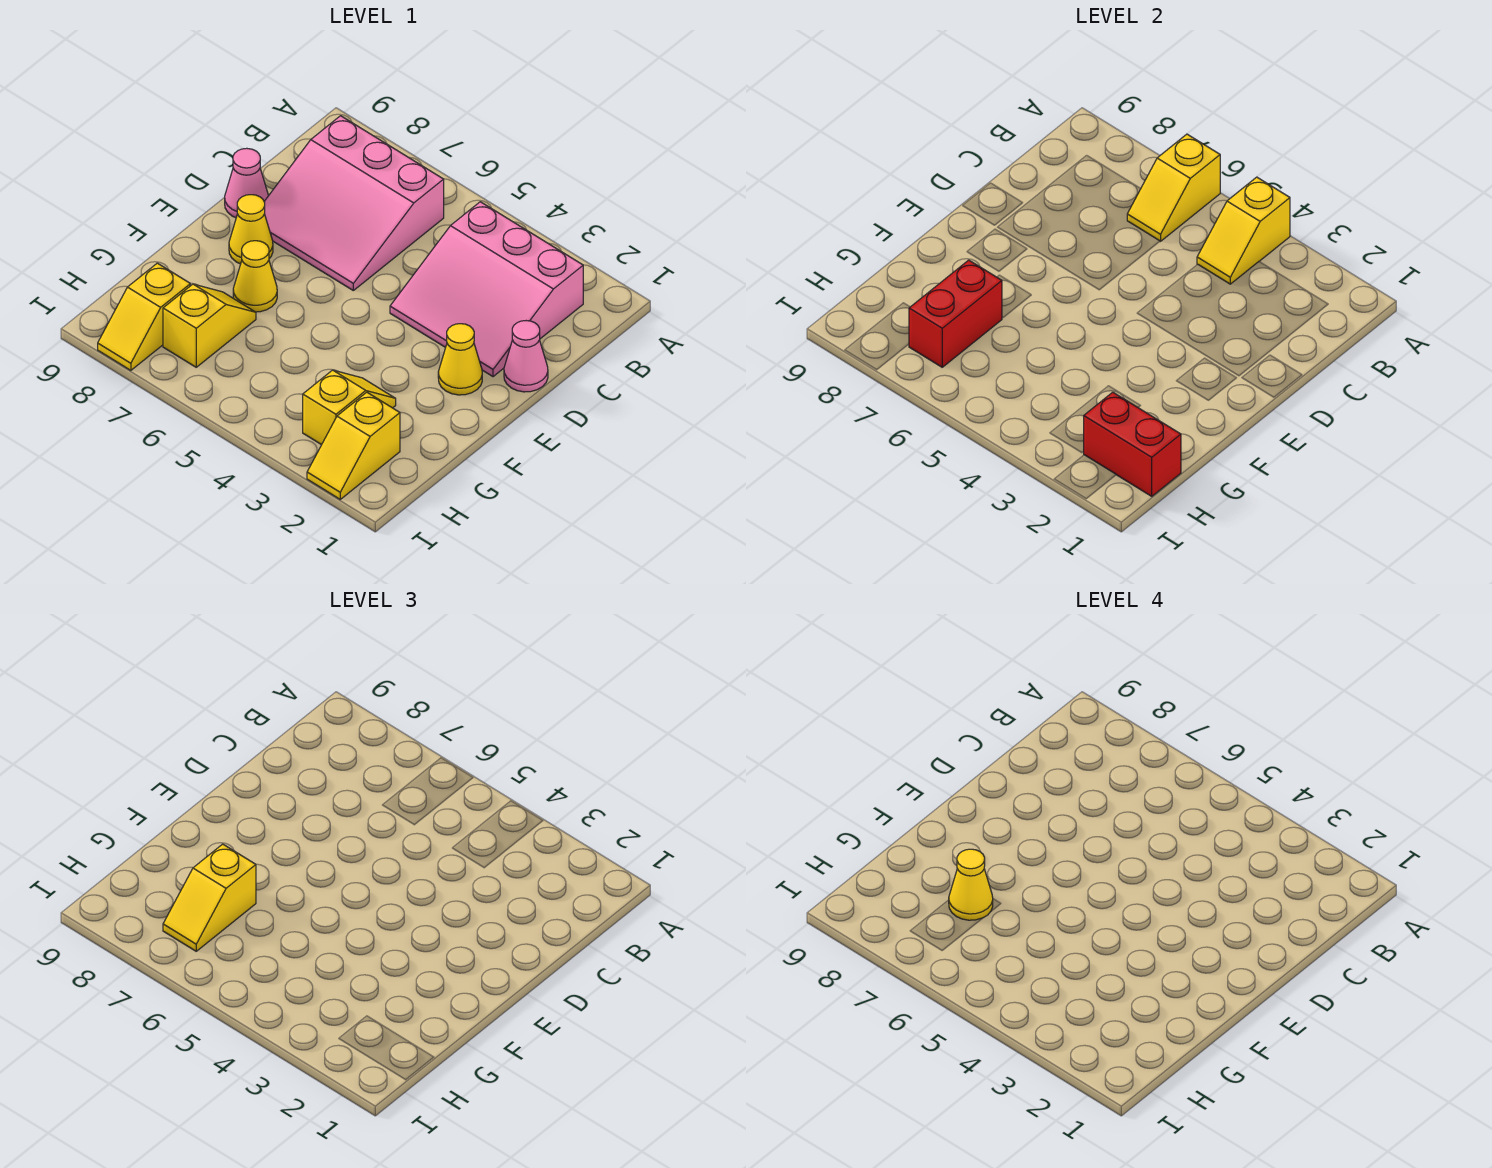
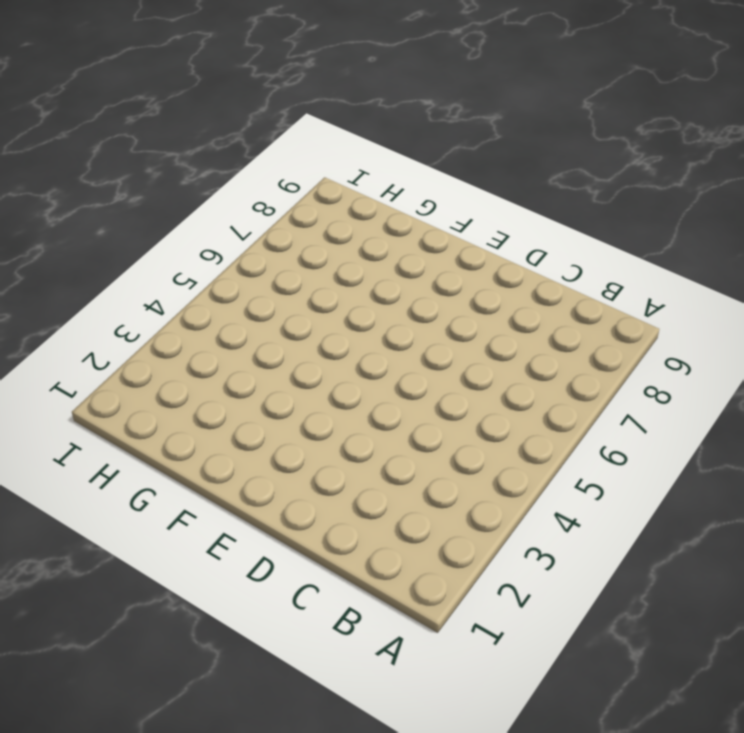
none -> pink slope B2:D4 level 1 top B
none -> pink slope B6:D8 level 1 top B
none -> pink cone D1 level 1

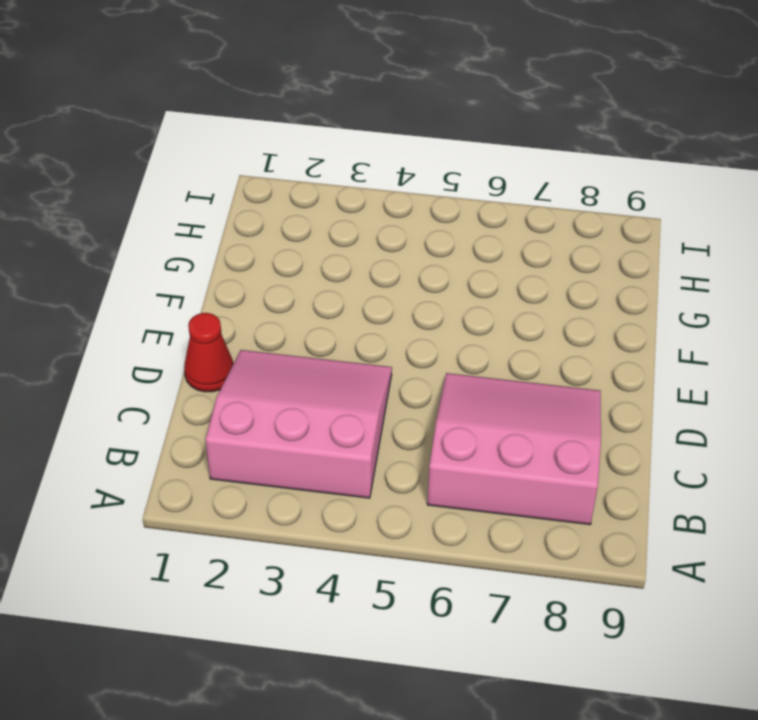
red cone D1 level 1 -> pink cone D1 level 1
none -> pink cone D9 level 1
none -> yellow cone E2 level 1
none -> yellow cone E8 level 1

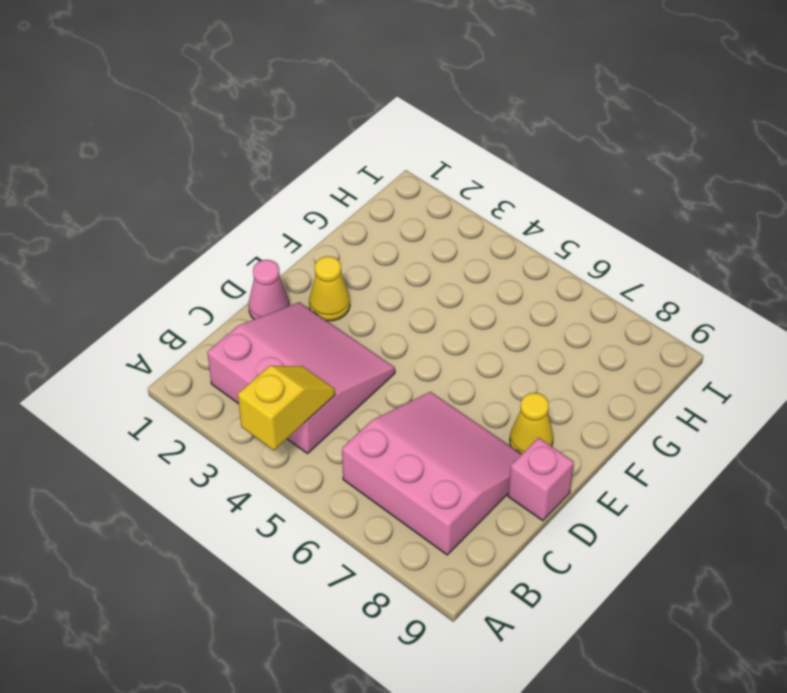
pink brick D9 level 1 -> pink cone D9 level 1
none -> yellow cone F7 level 1
none -> yellow slope G3:H3 level 1 top H
none -> yellow slope G7:H7 level 1 top H

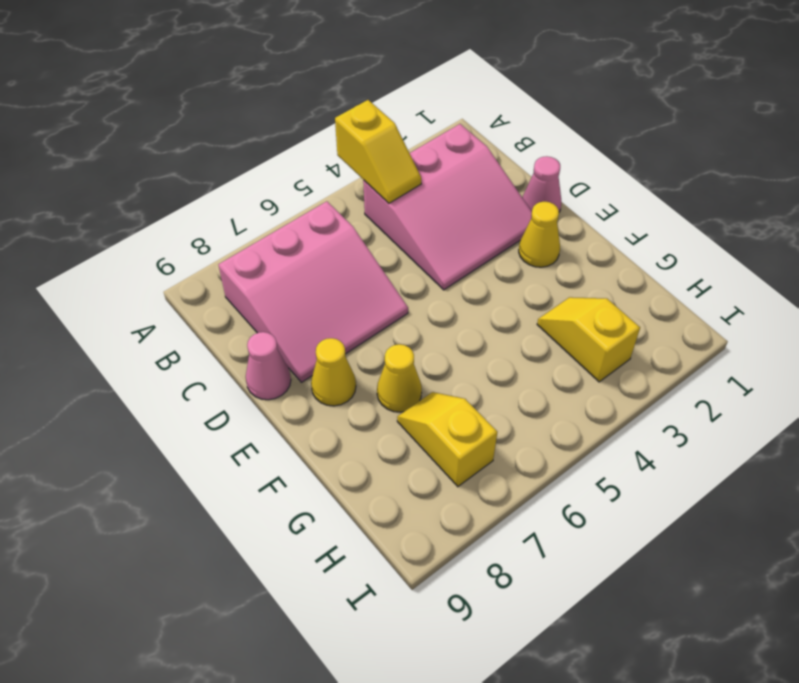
none -> yellow slope H2:I2 level 1 top H
none -> yellow slope H8:I8 level 1 top H
none -> yellow slope A6:B6 level 2 top A

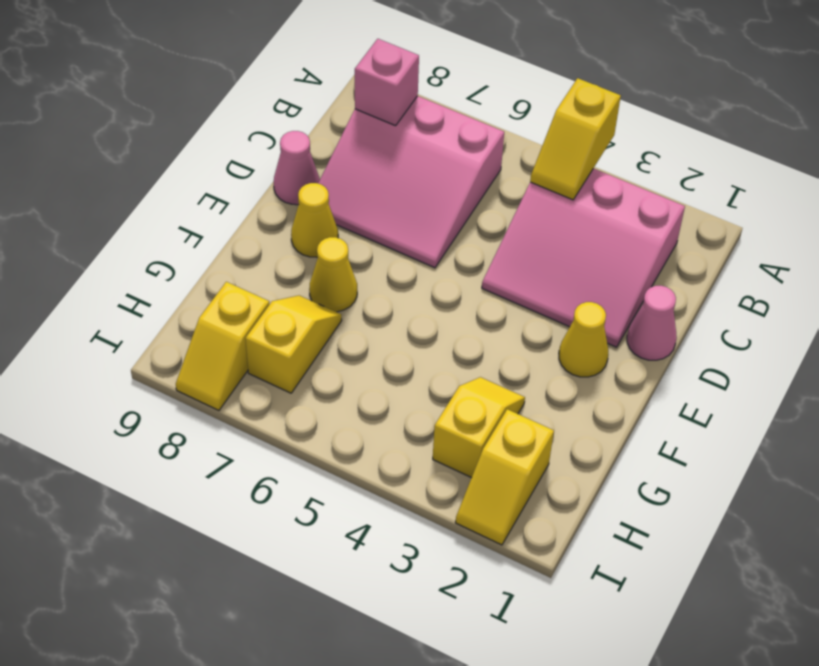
pink brick B8 level 2 -> none
none -> yellow slope A6:B6 level 2 top A
none -> red brick G7:H7 level 2
none -> red brick H1:H2 level 2

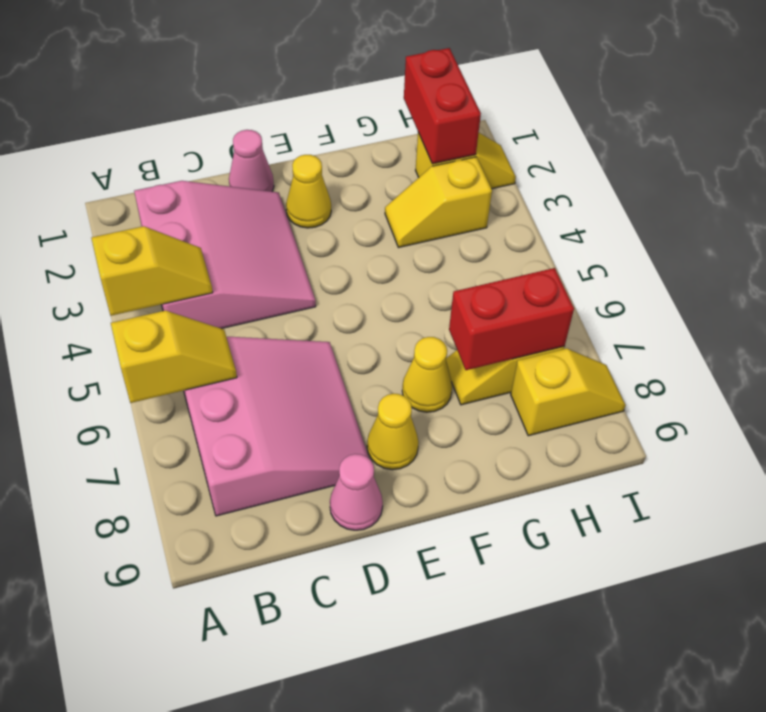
none -> yellow slope G7:H7 level 3 top G
none -> yellow cone G7 level 4

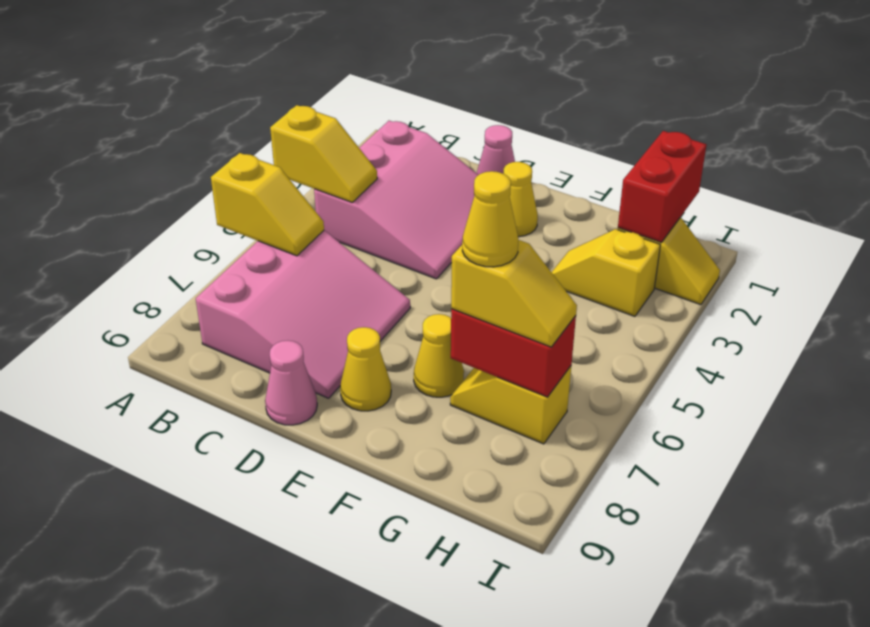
none -> yellow slope H8:I8 level 1 top H

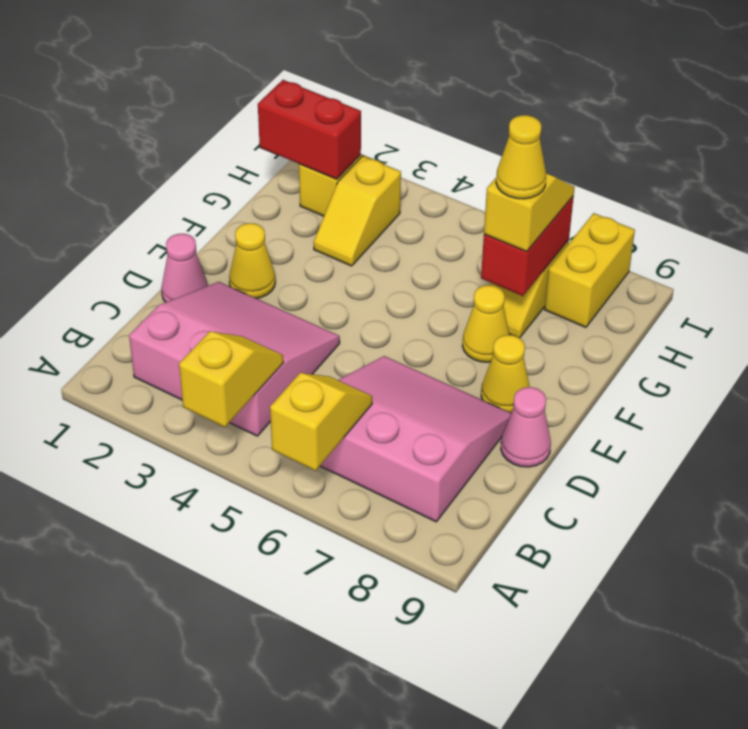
yellow brick H8:I8 level 1 -> yellow slope H8:I8 level 1 top H

